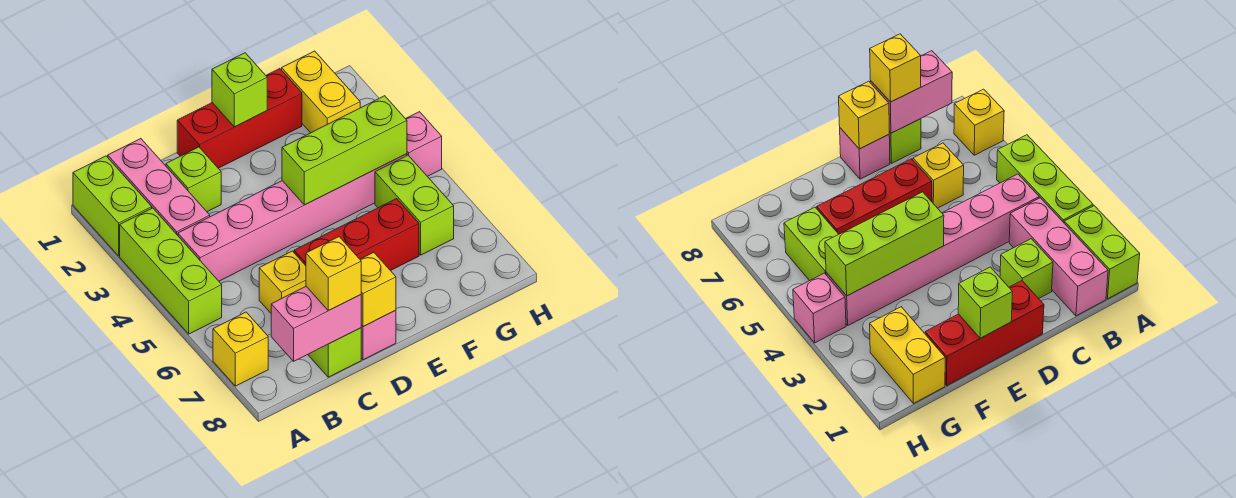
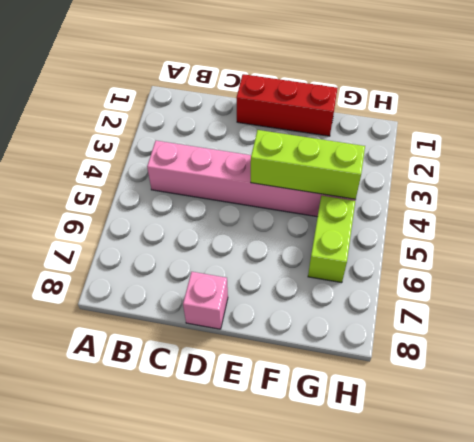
none -> lime brick A1:A2 level 1
none -> lime brick A3:A5 level 1
none -> yellow brick A7 level 1

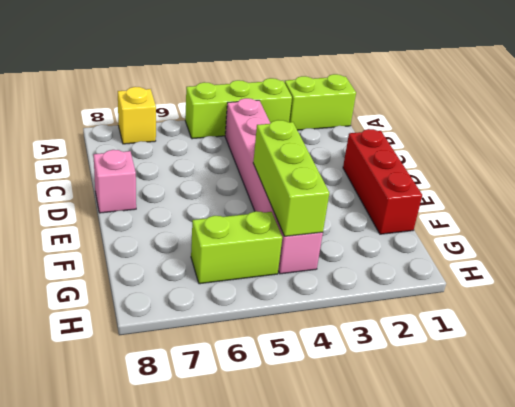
none -> pink brick B1:B3 level 1
none -> lime brick C2 level 1
none -> yellow brick C6 level 1

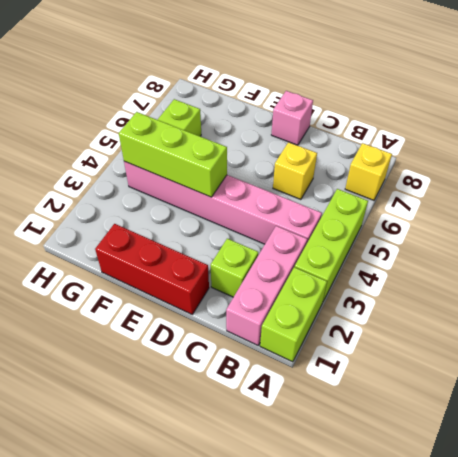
none -> lime brick C8 level 1
none -> red brick D6:F6 level 1
none -> yellow brick G1:G2 level 1

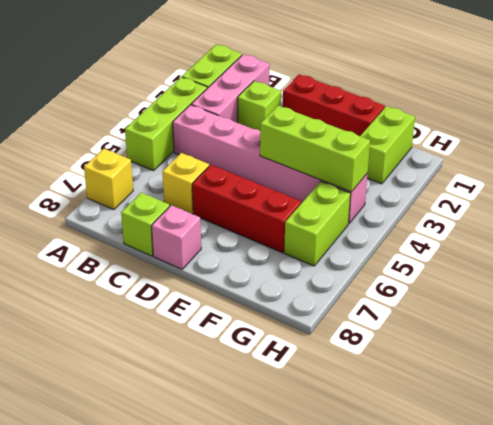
lime brick G1:G2 level 1 -> yellow brick G1:G2 level 1
none -> pink brick H4 level 1
none -> pink brick B8:C8 level 2
none -> yellow brick D8 level 2

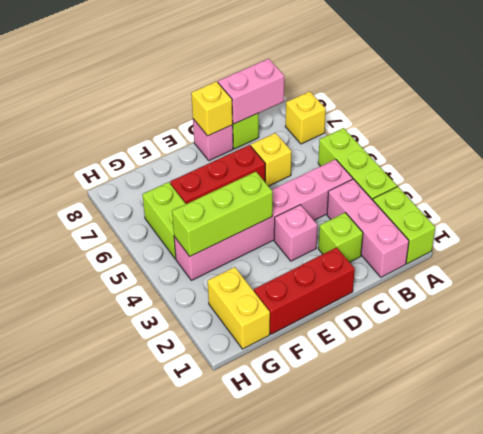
pink brick D3 level 1 -> pink brick H4 level 1
none -> lime brick E1 level 2
none -> yellow brick C8 level 3

